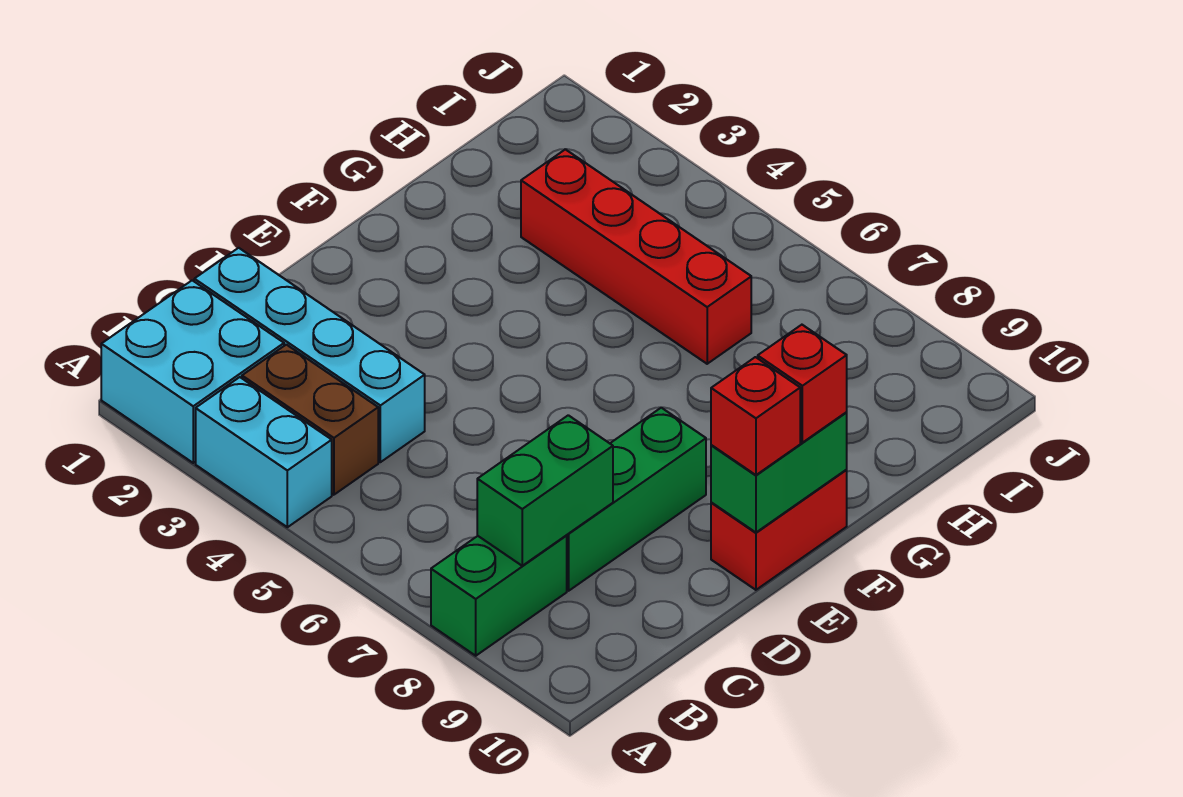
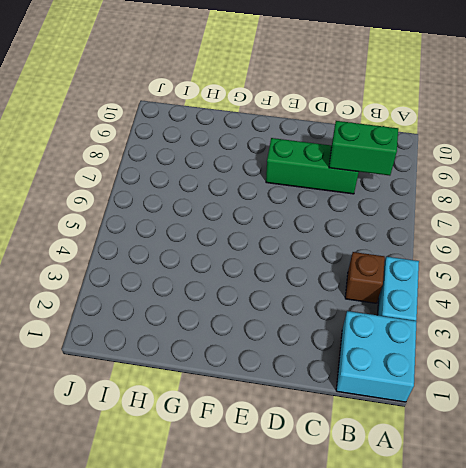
brown brick B4 level 1 -> brown brick B3:B4 level 1
none -> green brick A8:B8 level 1
none -> cyan brick C1:C4 level 1
none -> red brick E10:F10 level 1

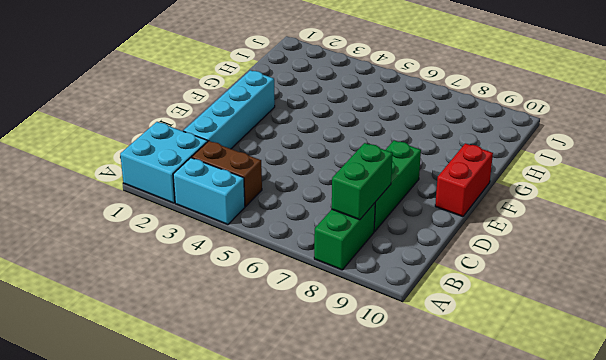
cyan brick C2:F2 level 1 -> cyan brick C1:C4 level 1
none -> red brick H3:H6 level 1
none -> green brick E10:F10 level 2
none -> red brick E10 level 3

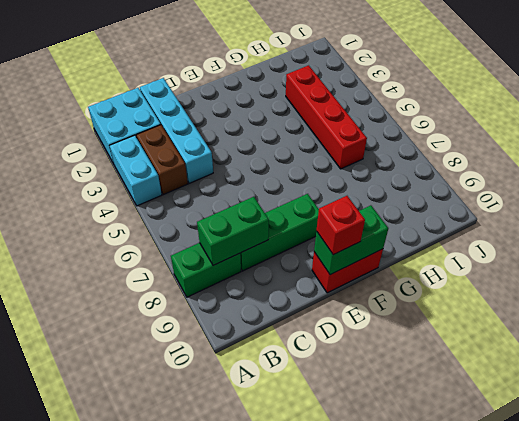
none -> red brick F10 level 3

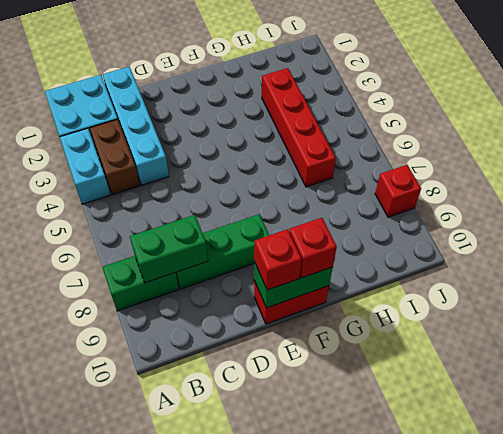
red brick J8 level 1 -> none

